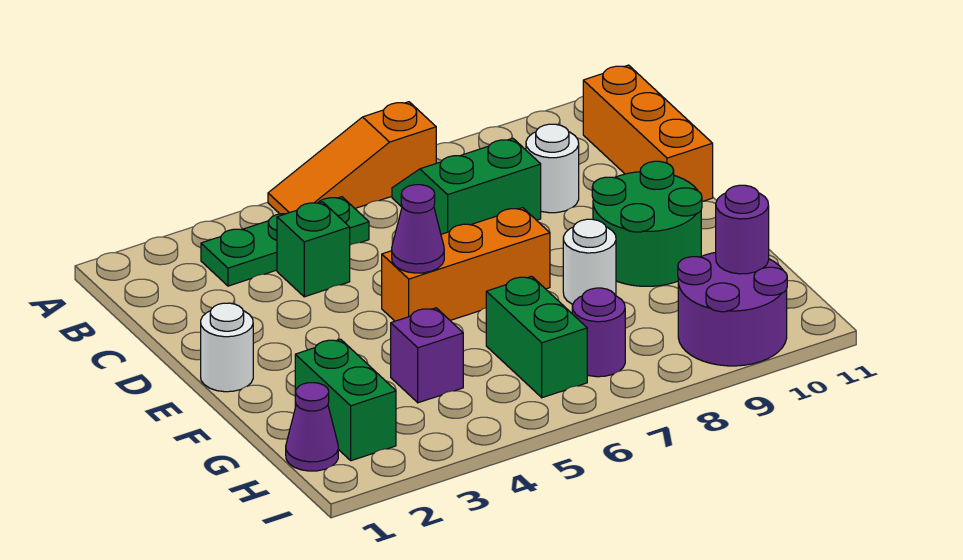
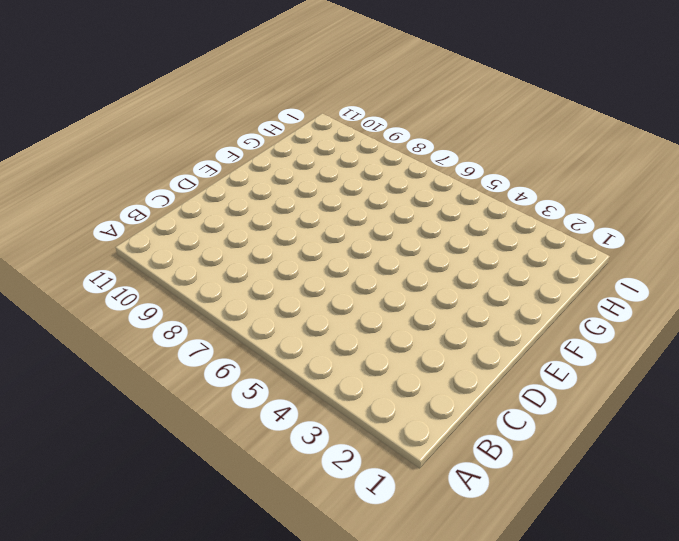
none -> orange slope A5:A7 level 1 top 7
none -> green plate B3:B5 level 1
none -> green slope B7:C8 level 1 top C

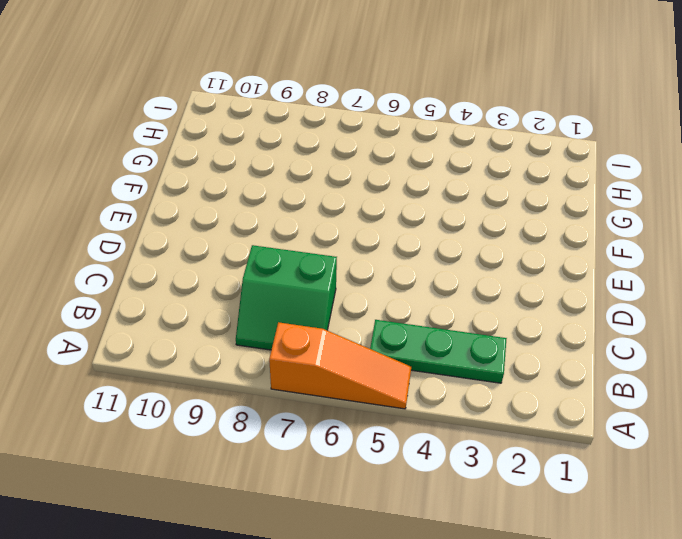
none -> orange brick B11:D11 level 1
none -> green brick C4 level 1
none -> white round brick C9 level 1

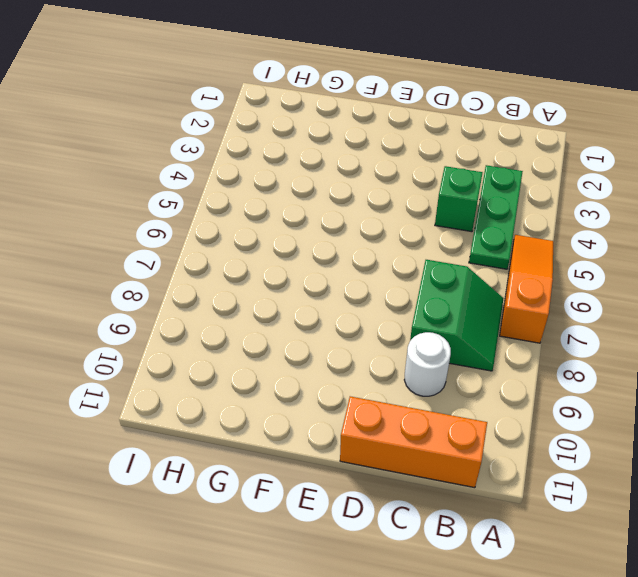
none -> white round brick E1 level 1
none -> orange brick E5:E7 level 1
none -> green round brick E9:F10 level 1

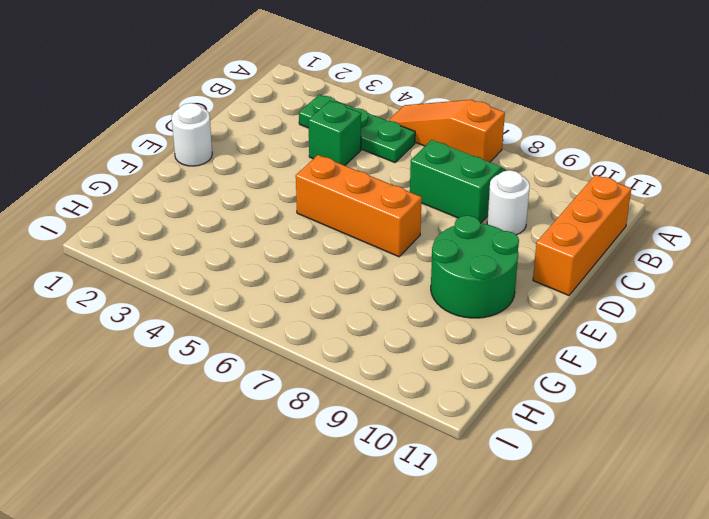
none -> white round brick F8 level 1
none -> green brick G2:H2 level 1
none -> purple brick G4 level 1

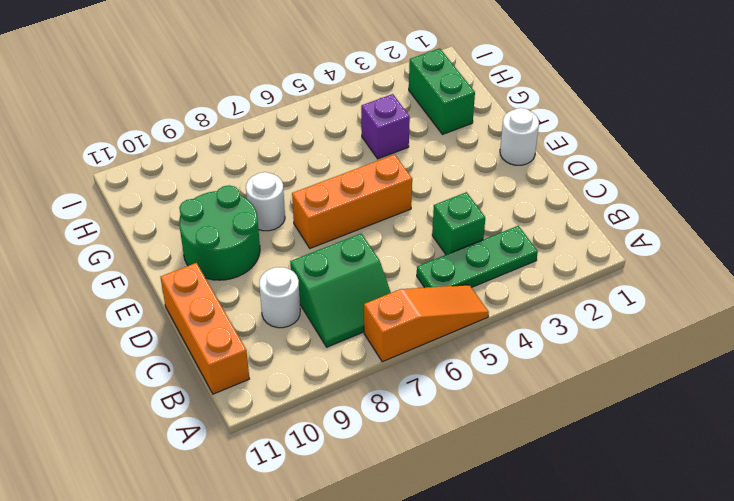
none -> green brick G6:H6 level 1
none -> purple cone H1 level 1
none -> purple round brick H7 level 1

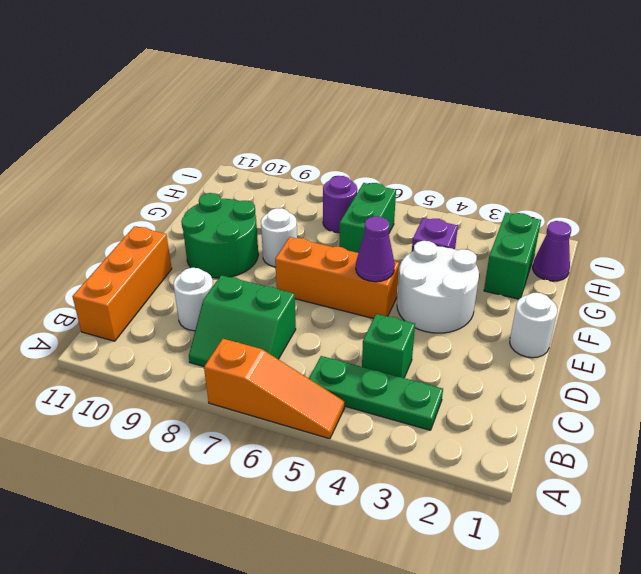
white round brick E3:F4 level 1 -> none
none -> purple round brick H9:I10 level 1
none -> purple round brick H10 level 2

